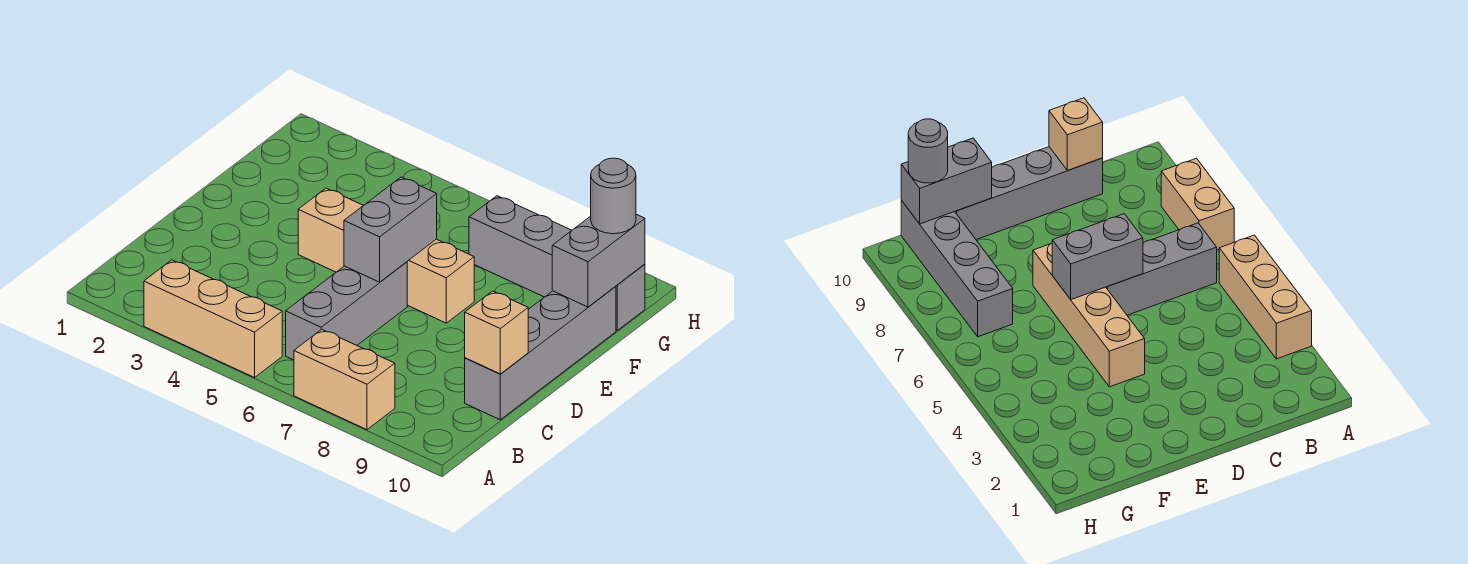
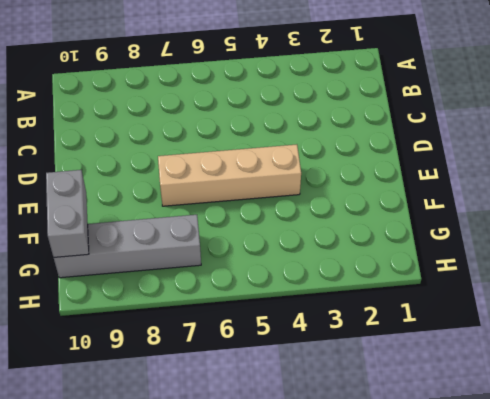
none -> tan brick A3:A5 level 1
none -> tan brick A7:A8 level 1

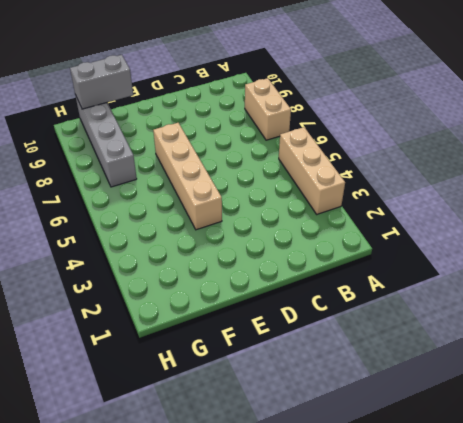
none -> grey brick B6:D6 level 1
none -> grey brick C10:F10 level 1

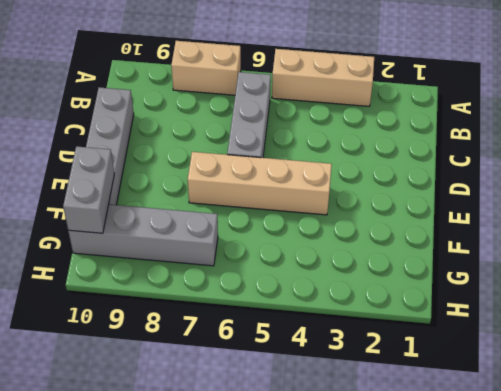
none -> tan brick C10 level 2
none -> grey brick D6:E6 level 2

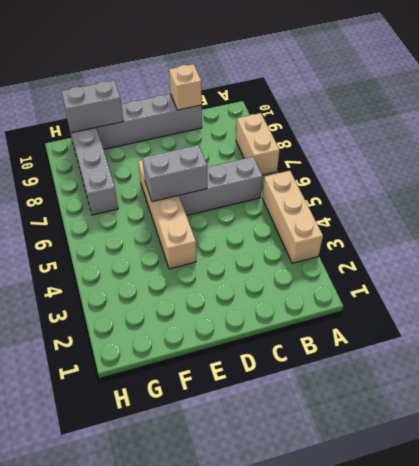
none -> grey round brick G10 level 3

